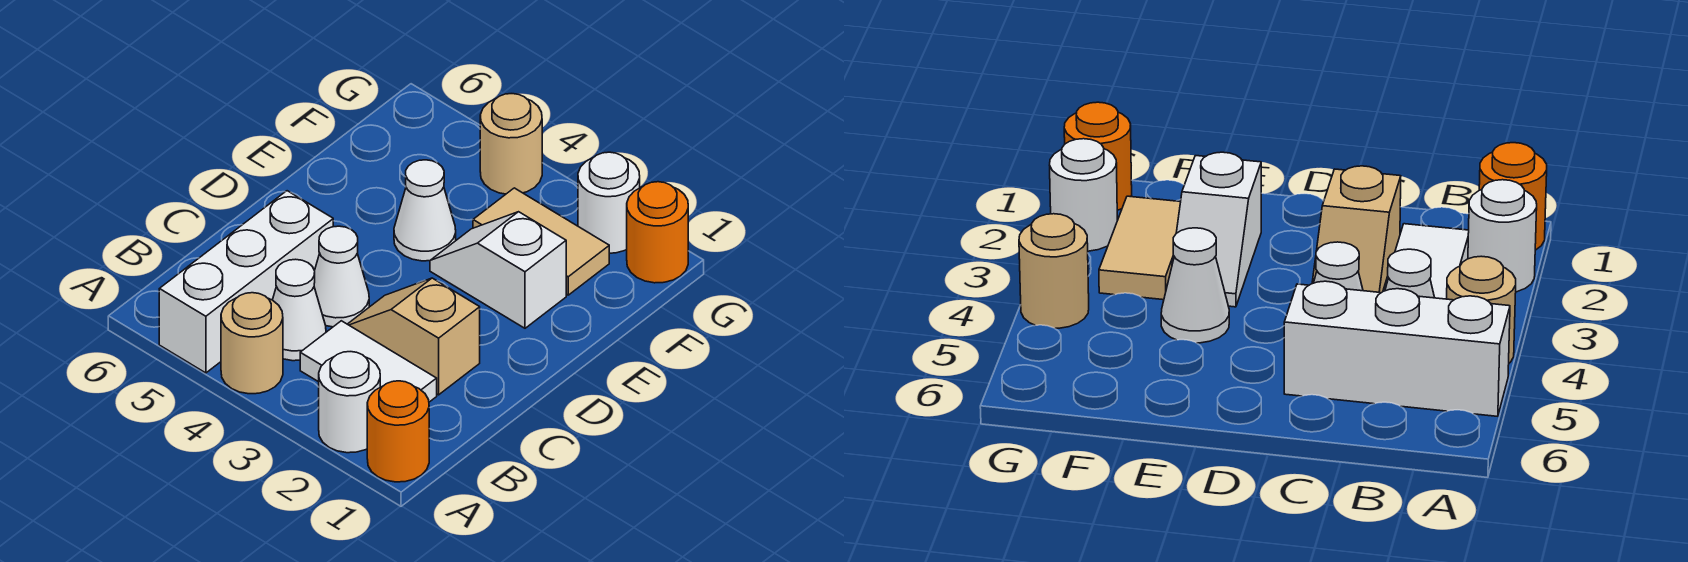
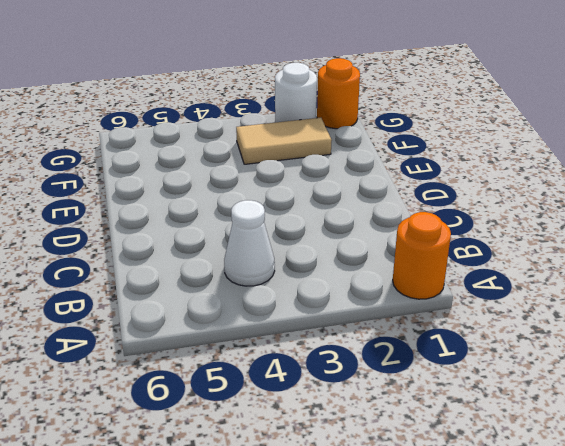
none -> white round brick A2 level 1
none -> tan round brick A4 level 1
none -> white brick A5:C5 level 1

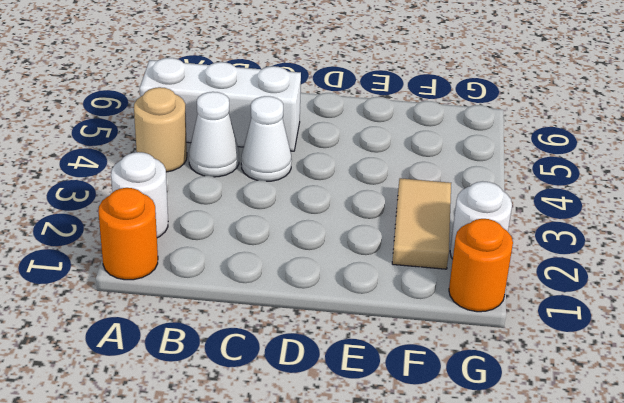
none -> white tile B2:B3 level 1
none -> tan slope C2:C3 level 1 top 2
none -> white slope E2:E3 level 1 top 2

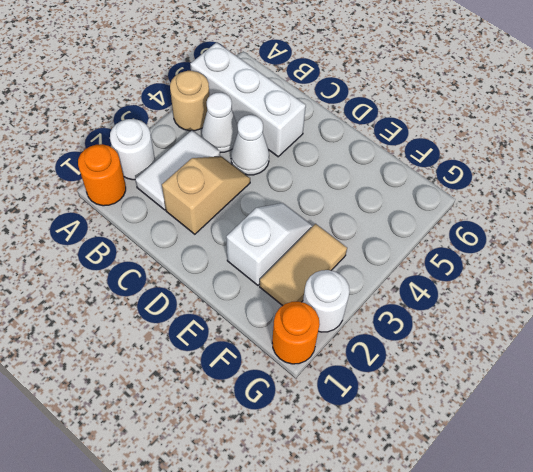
none -> white cone E4 level 1
none -> tan round brick G4 level 1

